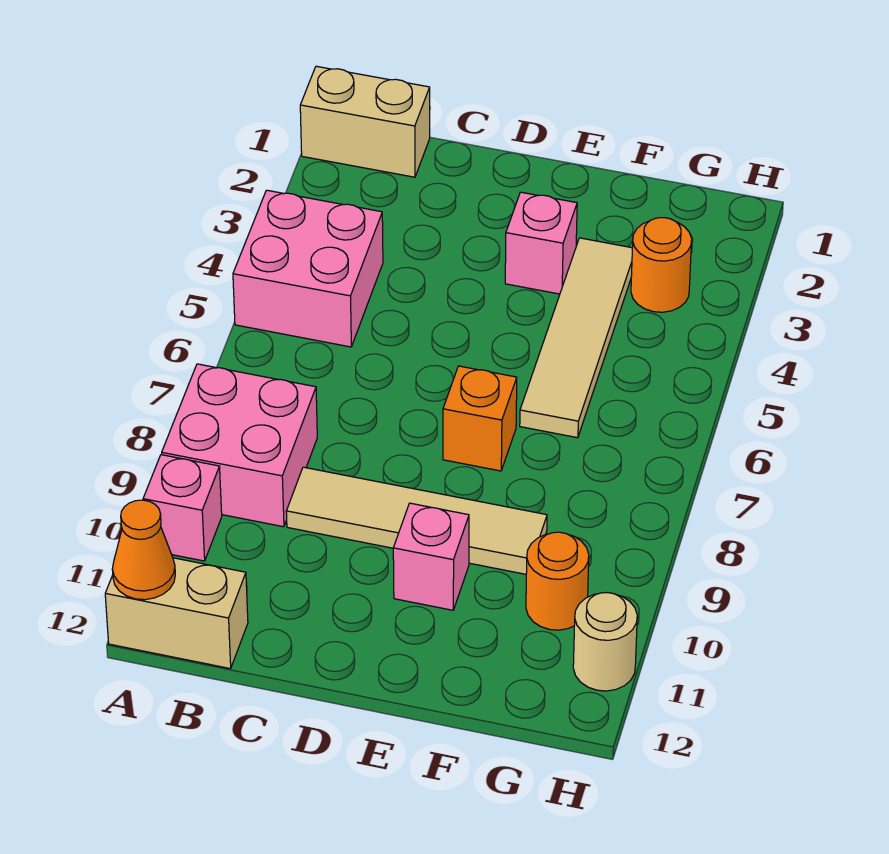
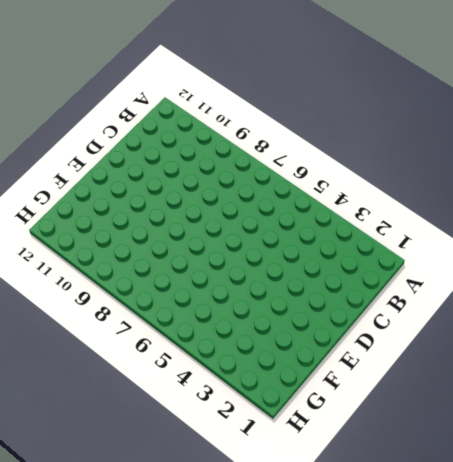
none -> tan brick A1:B1 level 1
none -> pink brick A4:B5 level 1
none -> pink brick A8:B9 level 1

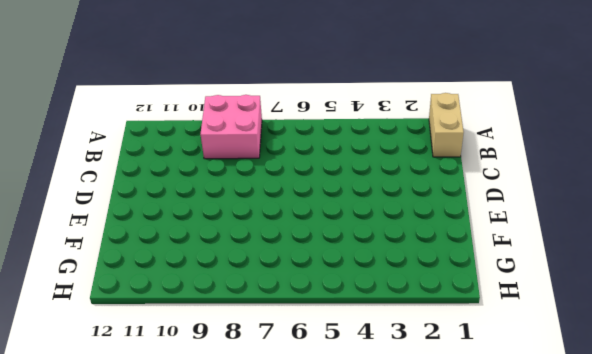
none -> pink brick A4:B5 level 1
none -> pink brick A10 level 1
none -> tan brick A12:B12 level 1

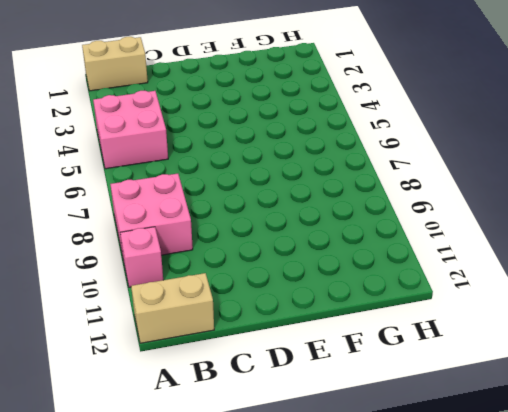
none -> tan tile C9:F9 level 1
none -> pink brick E3 level 1
none -> orange brick E7 level 1

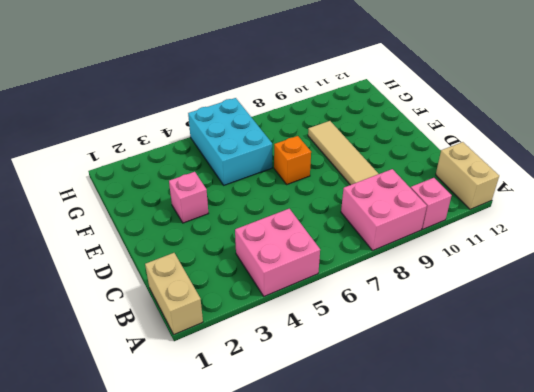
cyan brick F5:H6 level 1 -> tan tile F3:F6 level 1
none -> pink brick E10 level 1
none -> orange round brick G3 level 1
none -> orange round brick G10 level 1

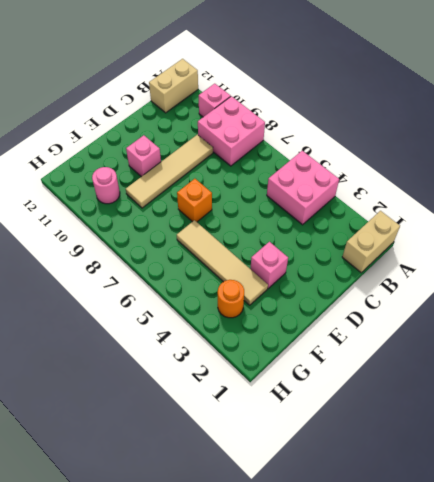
pink round brick G10 level 1 -> orange round brick G10 level 1
none -> tan round brick H11 level 1
none -> orange cone A12 level 2

